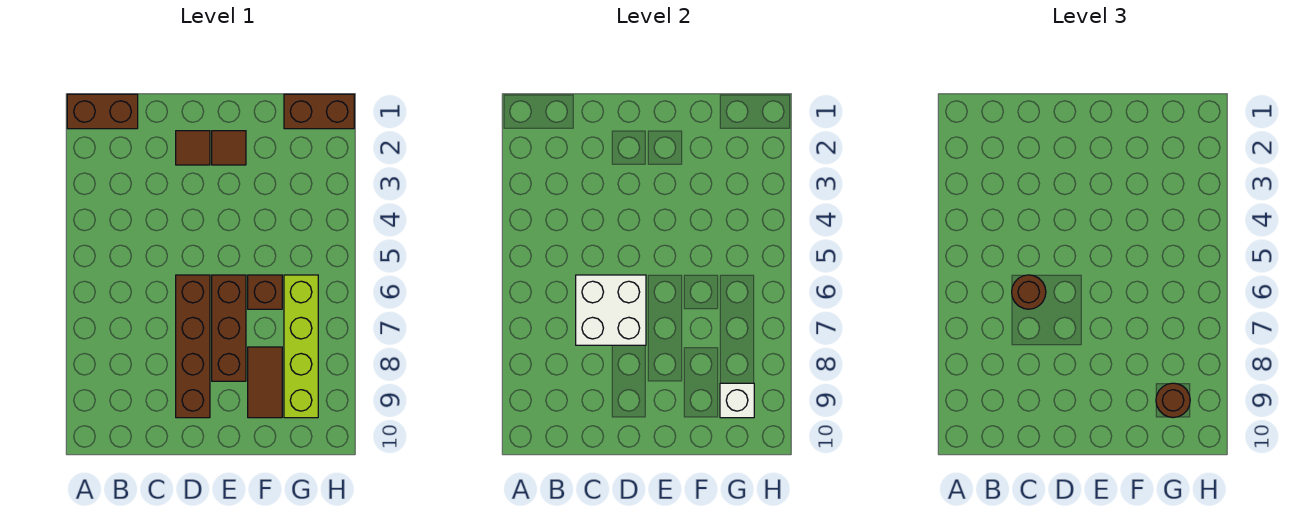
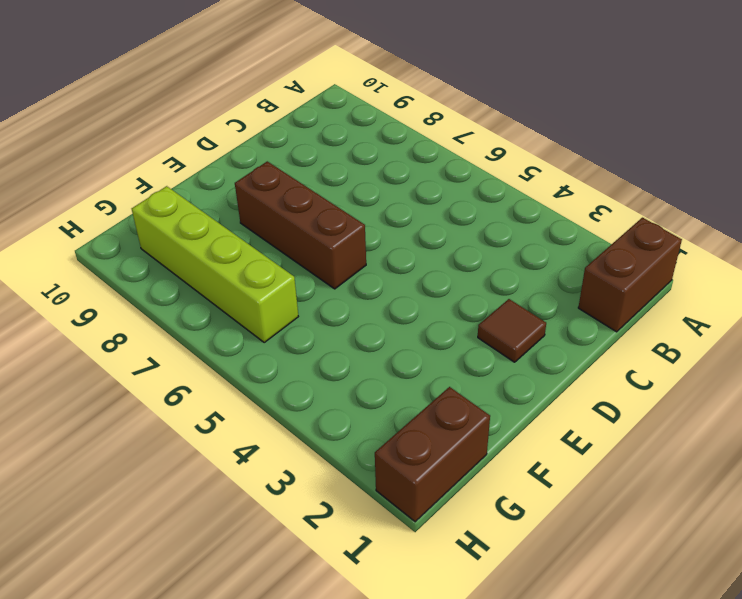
none -> brown brick D6:D9 level 1
none -> brown tile E2 level 1
none -> brown brick F6 level 1

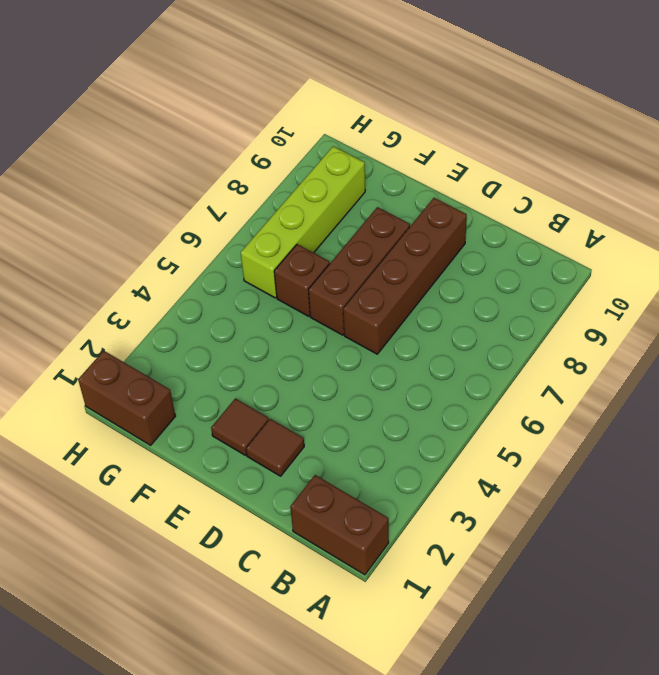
none -> brown tile F8:F9 level 1
none -> white brick C6:D7 level 2
none -> white brick G9 level 2

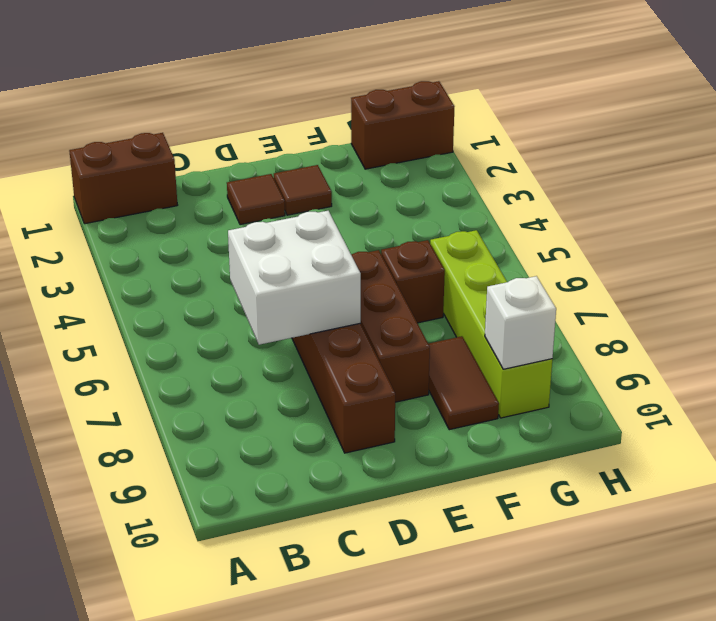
none -> brown round brick C6 level 3
none -> brown round brick G9 level 3

